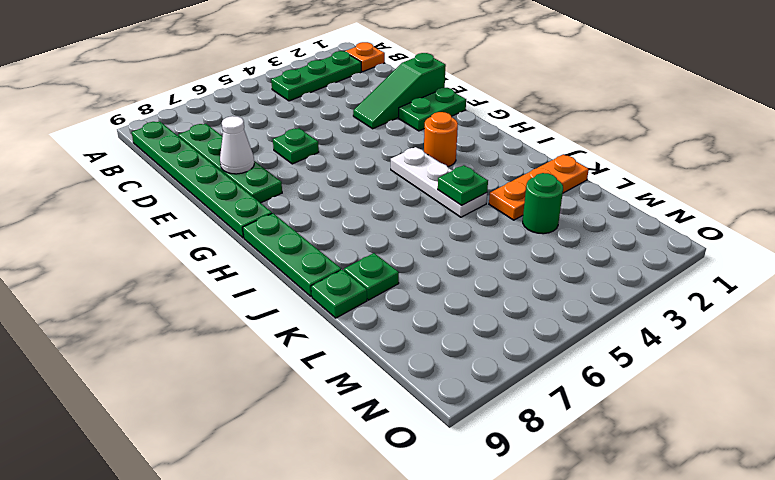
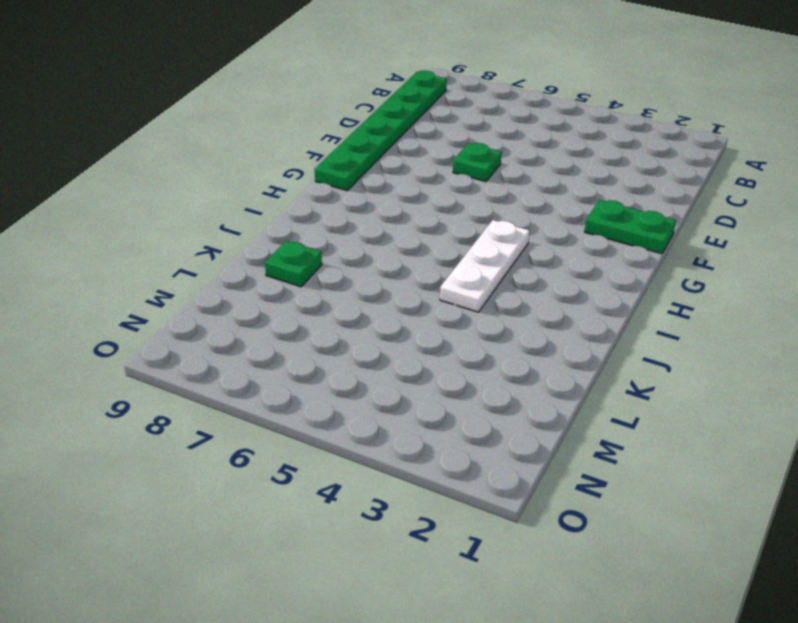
none -> orange plate B1 level 1
none -> green plate B2:B4 level 1
none -> green plate C8:F8 level 1

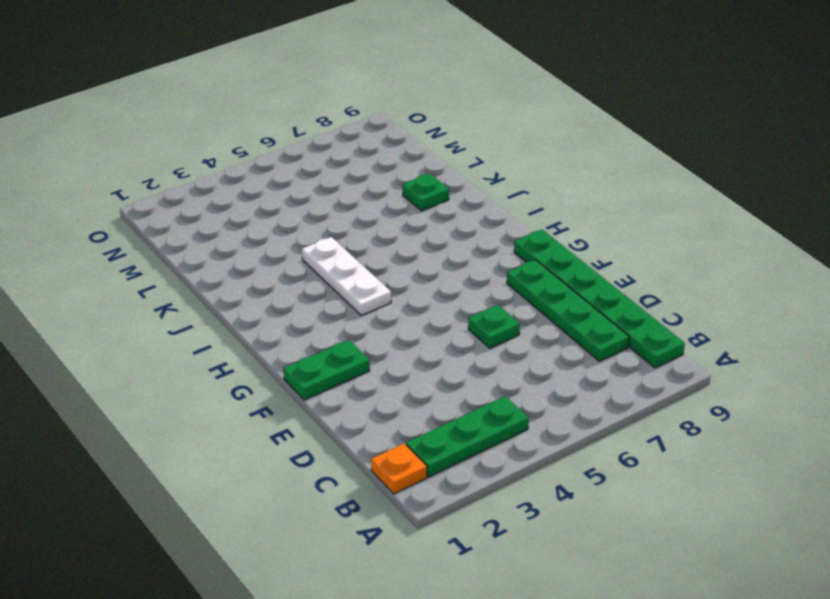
none -> green slope E1:E3 level 1 top 1
none -> orange round brick H3 level 1
none -> green plate H9:J9 level 1

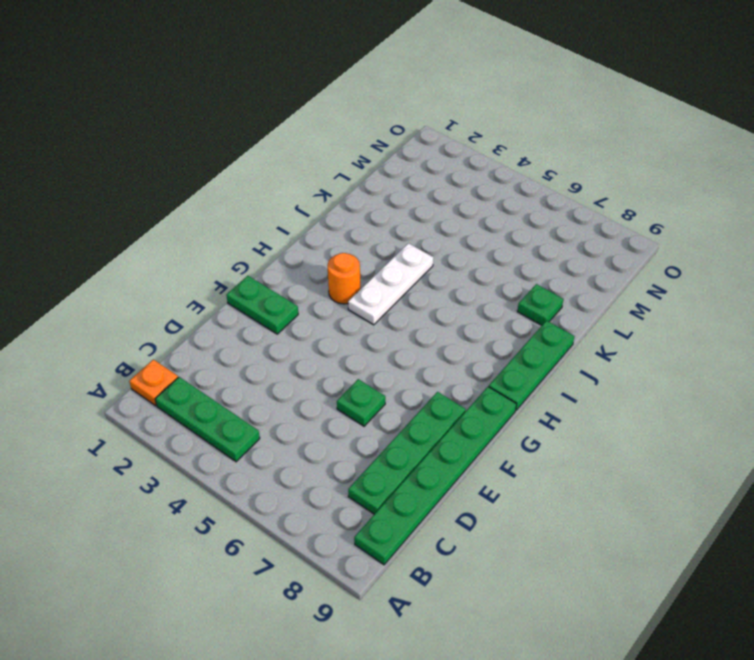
none -> green slope E1:E3 level 1 top 1
none -> orange plate K1:K3 level 1
none -> green plate K9 level 1

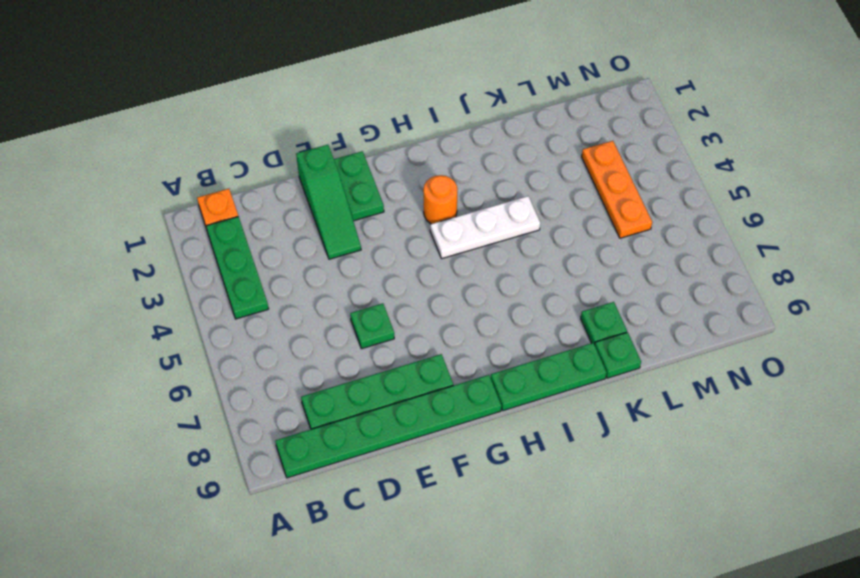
orange plate M3:M5 level 1 -> orange plate K1:K3 level 1
none -> green round brick L3 level 1
none -> white cone E8 level 2
none -> green plate J4 level 2

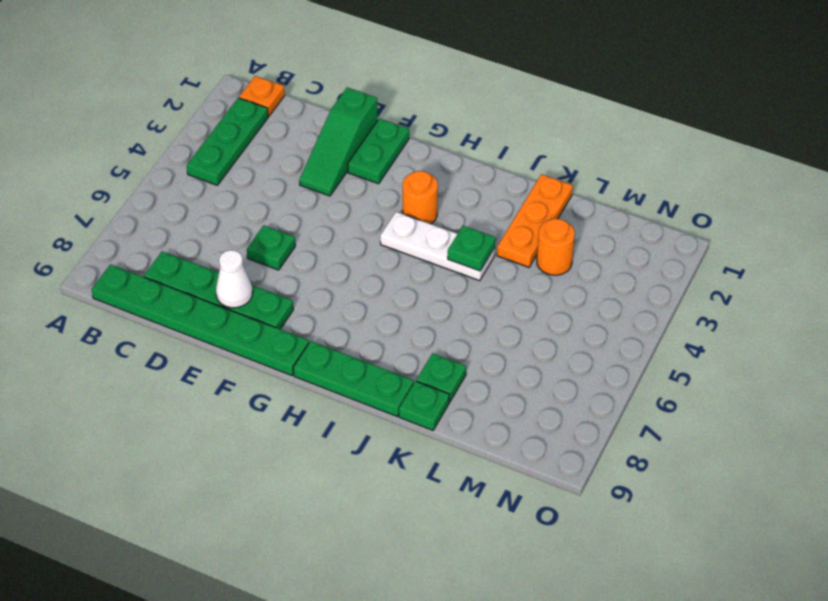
orange round brick L3 level 1 -> green round brick L3 level 1

